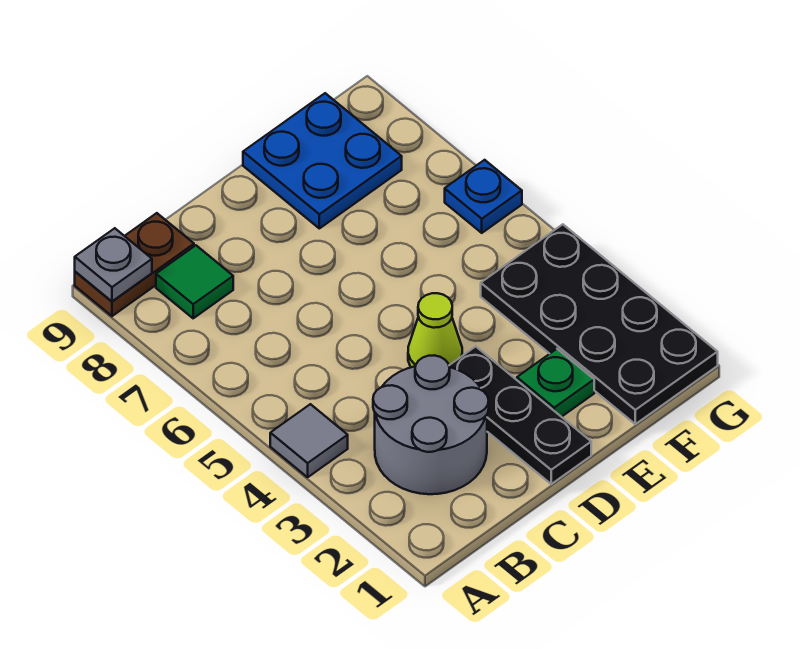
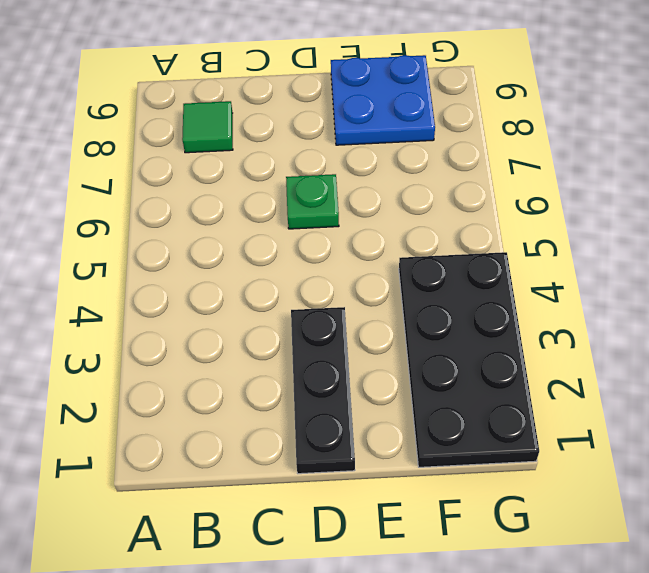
green plate D6 level 1 -> green plate E2 level 1
none -> grey tile A4 level 1
none -> brown plate A9:B9 level 1

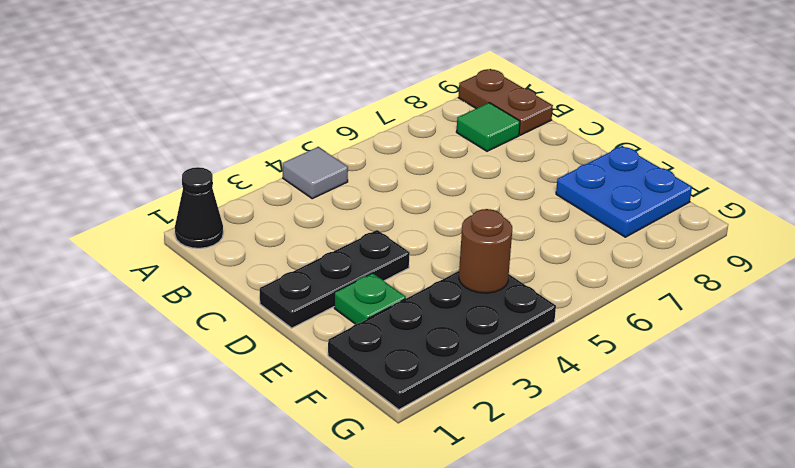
black cone A1 level 1 -> none
brown round brick F4 level 2 -> none
none -> grey round brick B2:C3 level 1
none -> lime cone D4 level 1

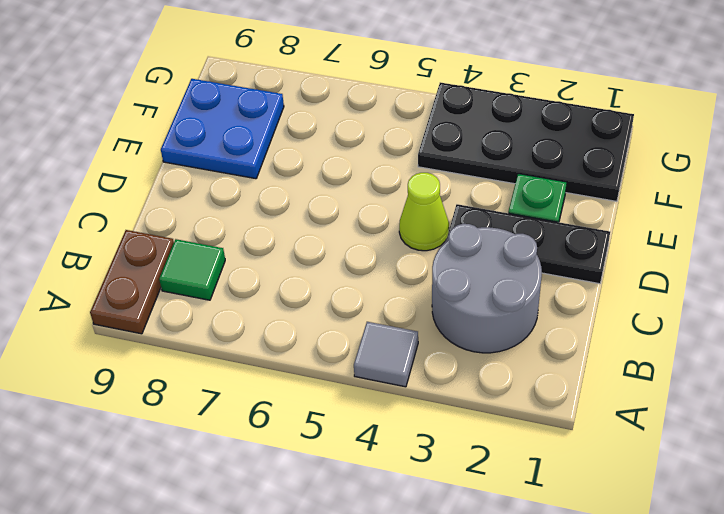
none -> blue plate G6 level 1
none -> grey plate A9 level 2

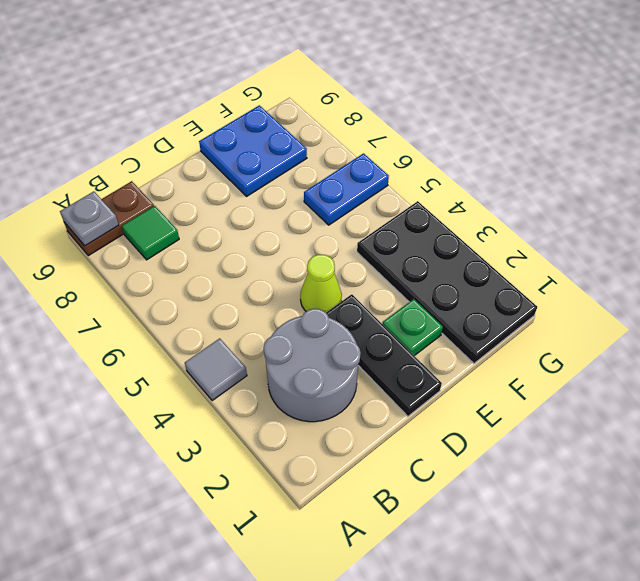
blue plate F6:G6 level 1 -> blue plate G6 level 1

